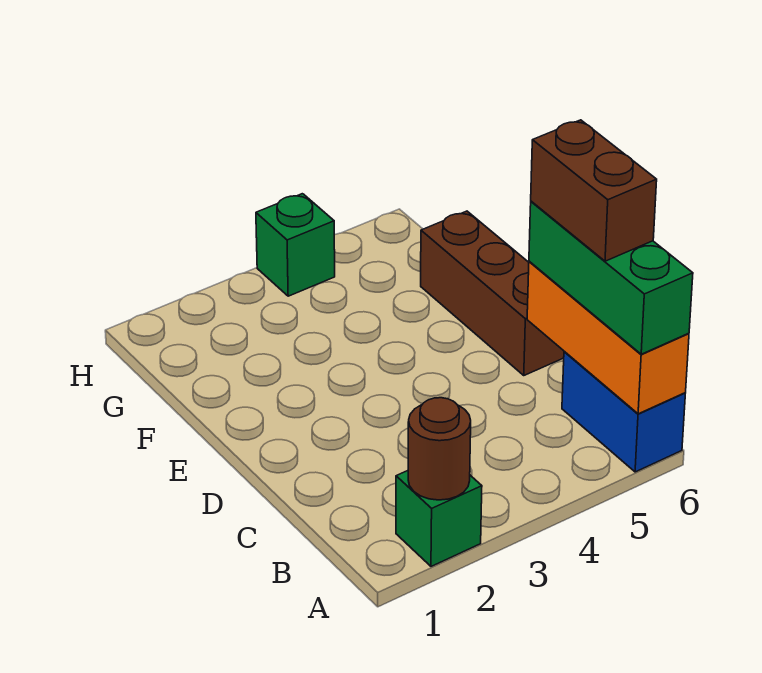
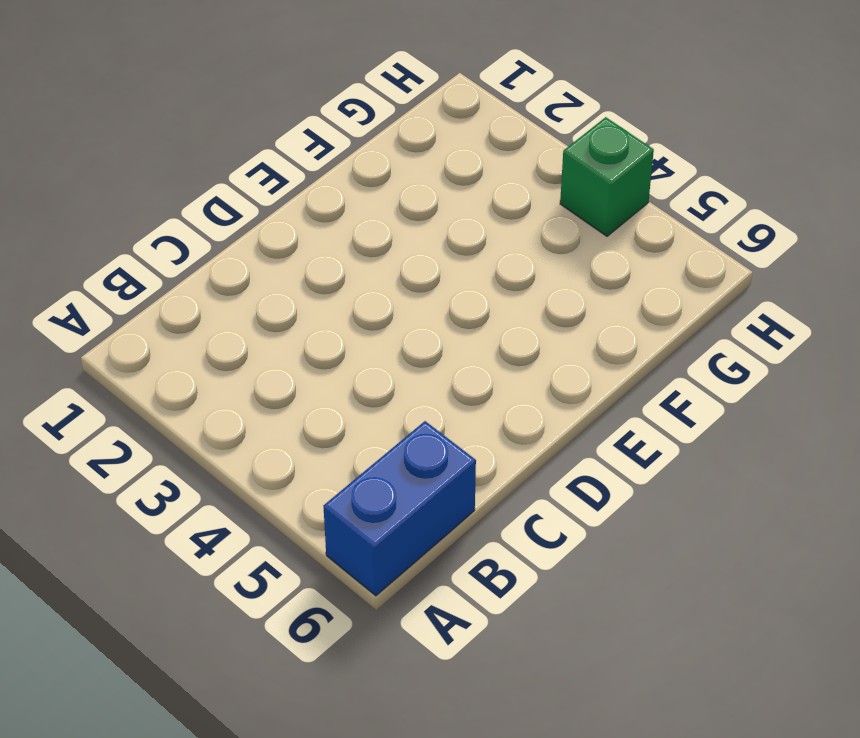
none -> green brick A2 level 1
none -> brown brick D6:F6 level 1

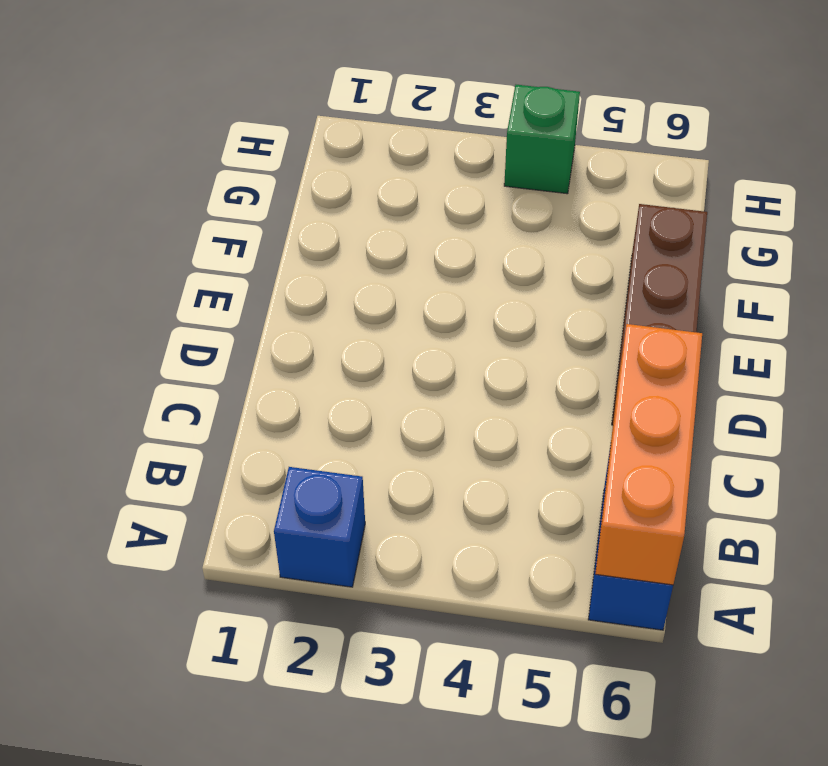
blue brick A2 level 1 -> green brick A2 level 1
none -> brown round brick A2 level 2
none -> green brick A6:C6 level 3

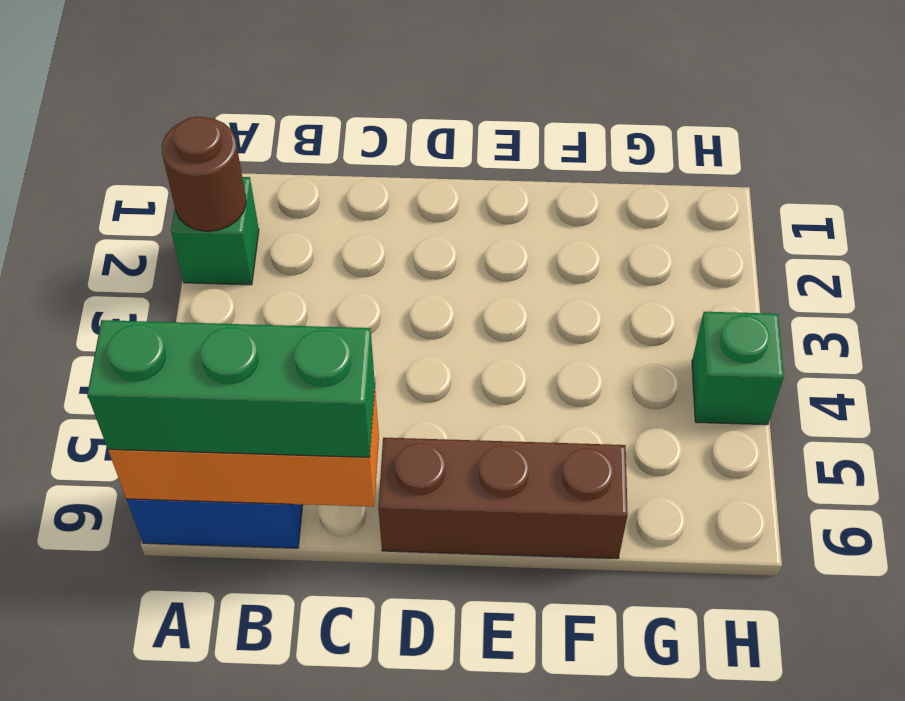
none -> brown brick B6:C6 level 4

